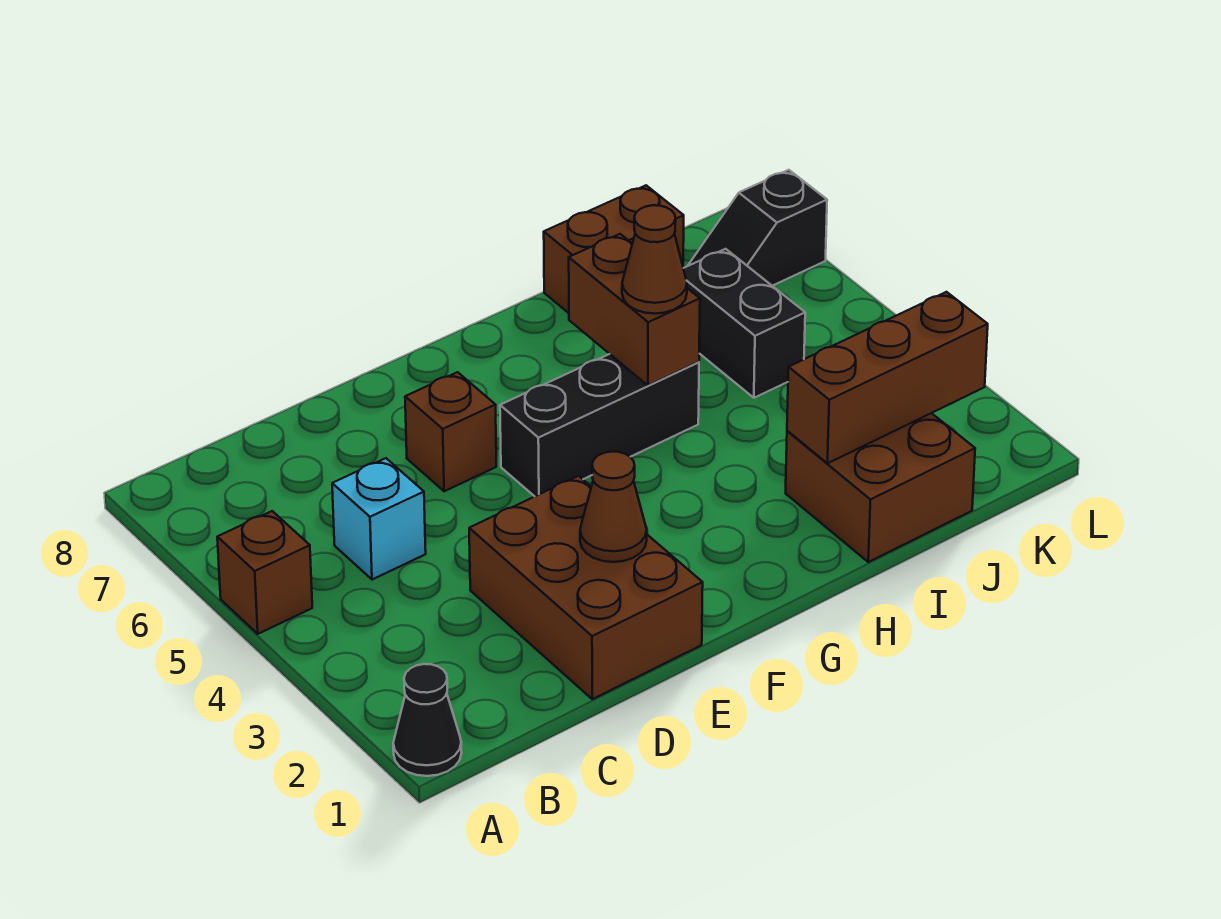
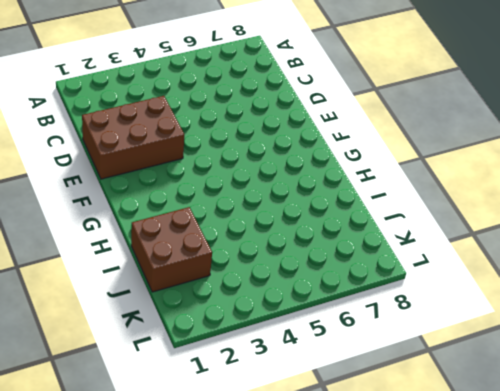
none -> black cone A1 level 1
none -> brown brick A5 level 1
none -> cyan brick C5 level 1

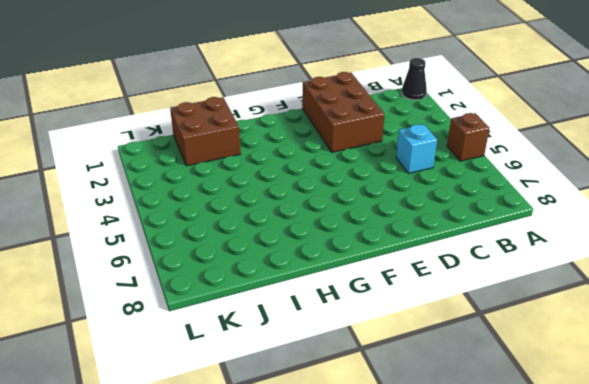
none -> brown brick E6 level 1
none -> black brick F5:H5 level 1
none -> brown brick I8:J8 level 1

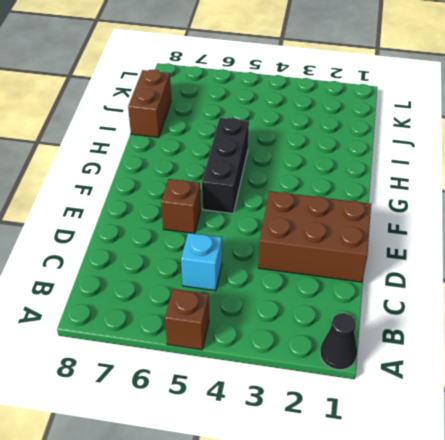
none -> brown brick I1:J2 level 1
none -> black brick J5:J6 level 1
none -> black slope K7:L7 level 1 top L

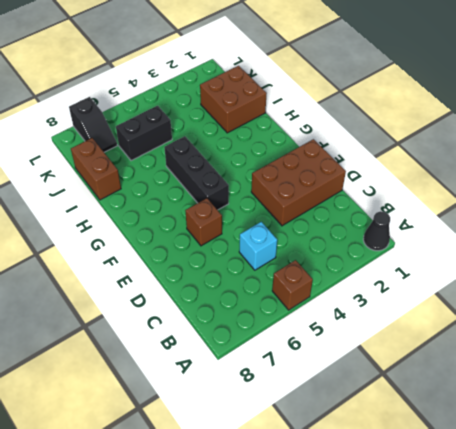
none -> brown cone E2 level 2
none -> brown brick H5:H6 level 2
none -> brown brick I2:K2 level 2

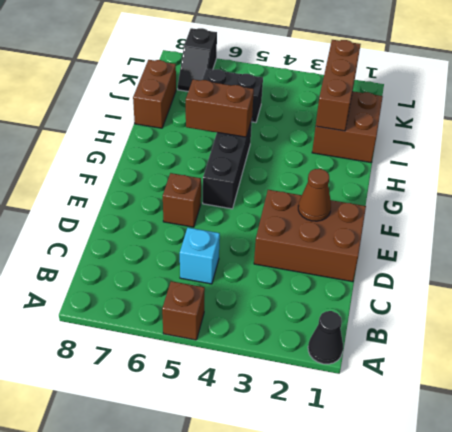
none -> brown cone H5 level 3

